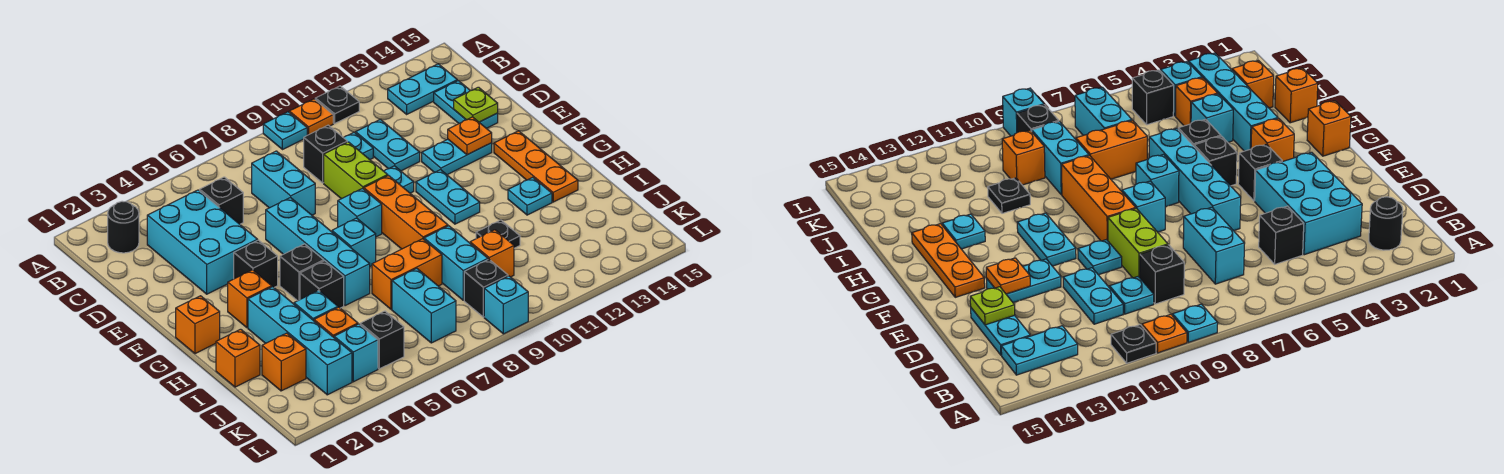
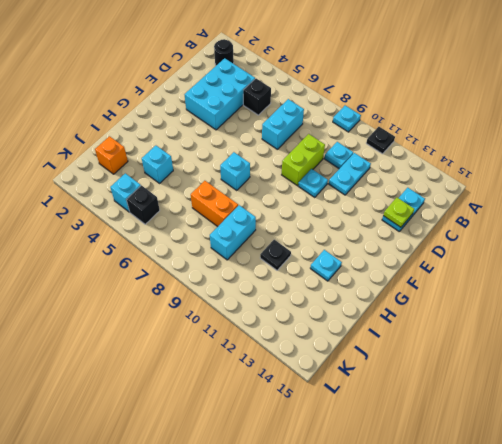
none -> orange plate A10 level 1
none -> cyan plate B13:B14 level 1
none -> black brick C9 level 1
none -> cyan brick E6:H6 level 1

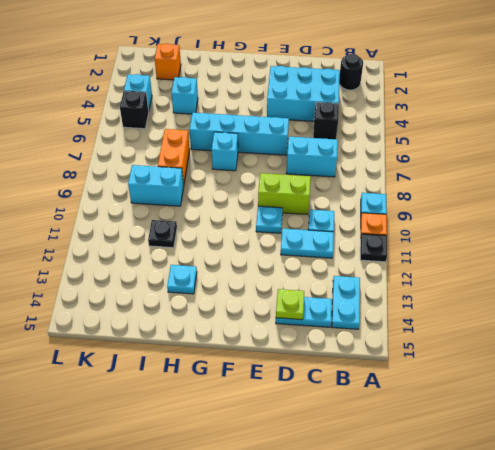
none -> black brick C9 level 1
none -> cyan plate E12:E13 level 1
none -> black brick F4 level 1
none -> cyan brick F8 level 1

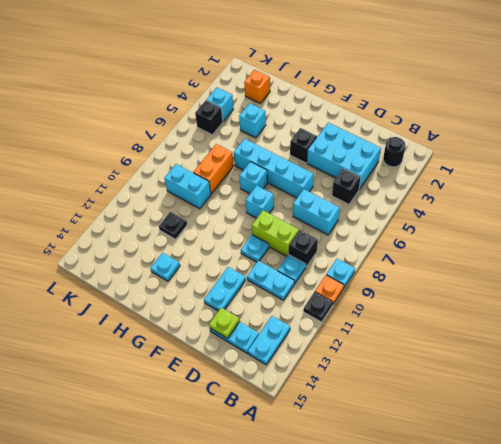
none -> orange brick F9:H9 level 1
none -> cyan plate F11:G11 level 1
none -> orange plate F14:H14 level 1
none -> orange brick G1 level 1

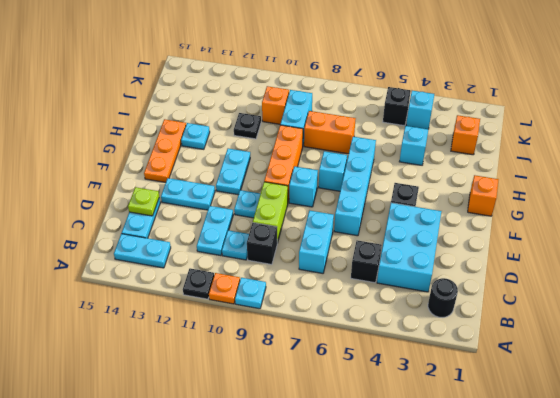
none -> orange brick G3 level 1
none -> black brick G5 level 1
none -> cyan brick H3:K3 level 1
none -> black brick H5 level 1

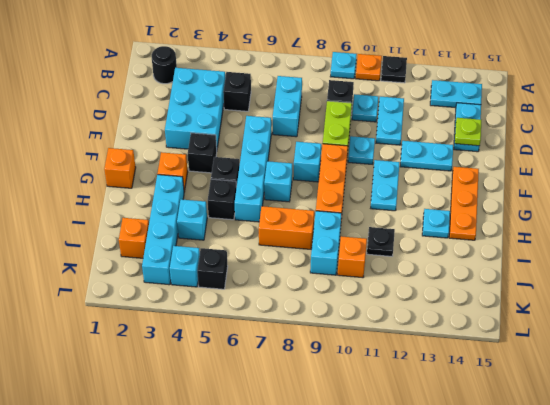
none -> orange brick I1 level 1
none -> orange brick J4 level 1
none -> cyan brick J7:K7 level 1
none -> black brick K9 level 1

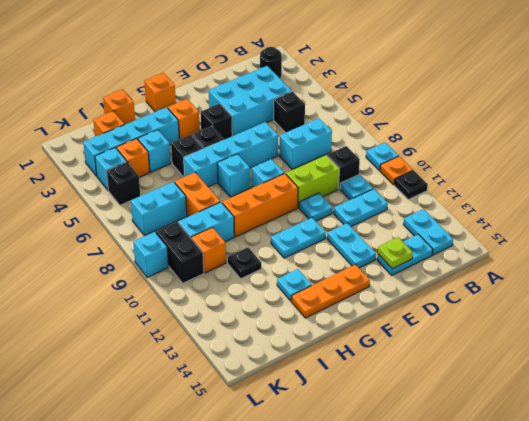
black brick K9:K10 level 1 -> black brick K9 level 1
none -> orange plate E13 level 2

